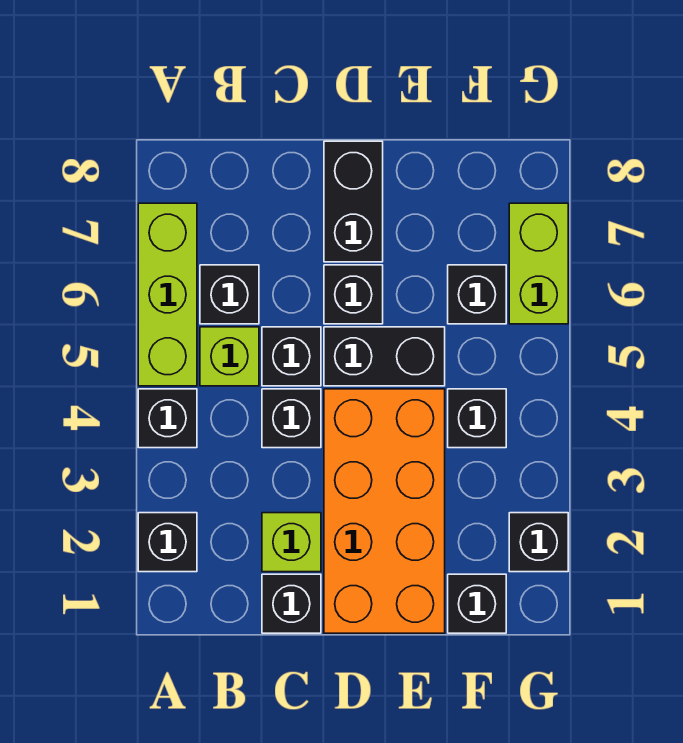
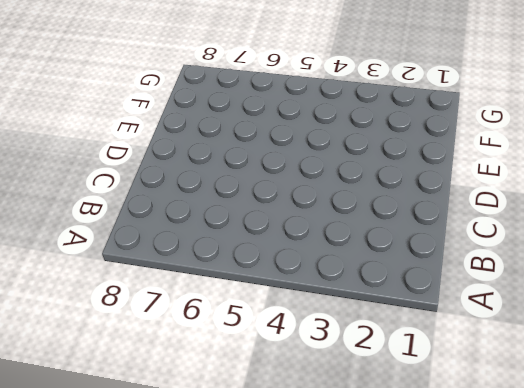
none -> black brick A2 level 1
none -> black brick A4 level 1
none -> lime brick A5:A7 level 1

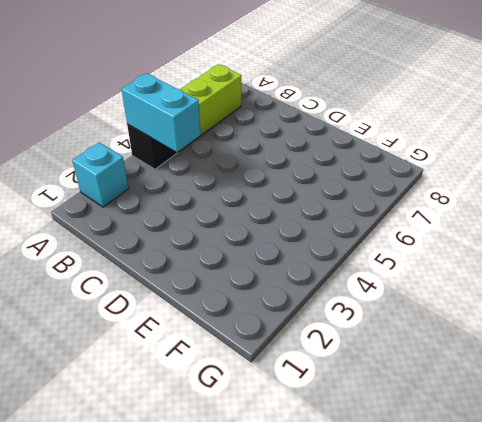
cyan brick A2 level 1 -> black brick A2 level 1
cyan brick A4:B4 level 2 -> none
none -> lime brick B5 level 1
none -> black brick B6 level 1
none -> black brick C1 level 1

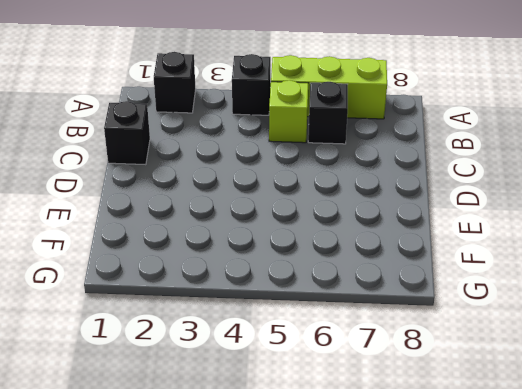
none -> lime brick C2 level 1
none -> black brick C4 level 1
none -> black brick C5 level 1

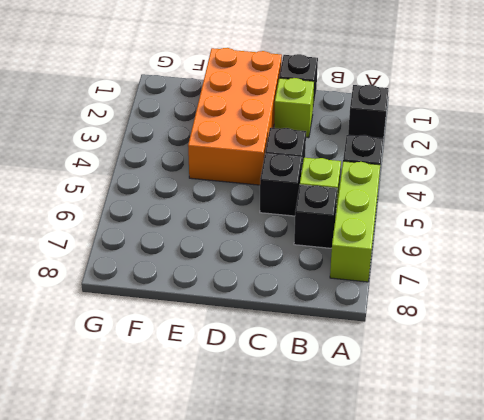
none -> black brick D5:E5 level 1
none -> black brick D6 level 1
none -> black brick D7:D8 level 1

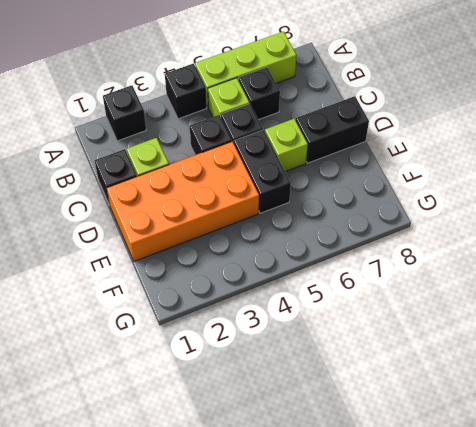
lime brick D6 level 1 -> black brick D6 level 1
none -> black brick F1 level 1
none -> black brick F4 level 1
none -> black brick F6 level 1

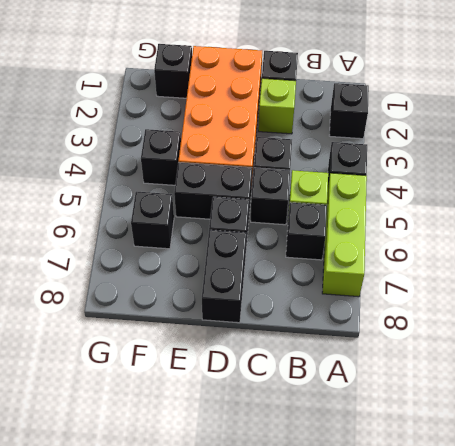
none -> black brick G2 level 1
none -> lime brick G6:G7 level 1

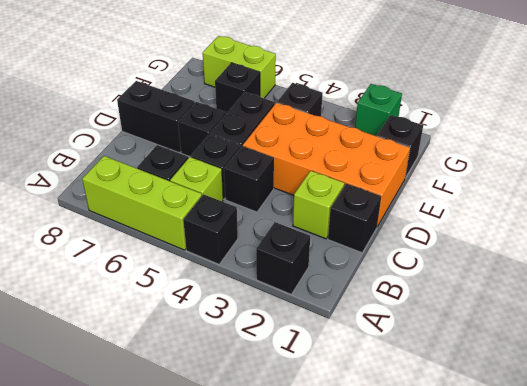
green brick G2 level 1 -> black brick G2 level 1

